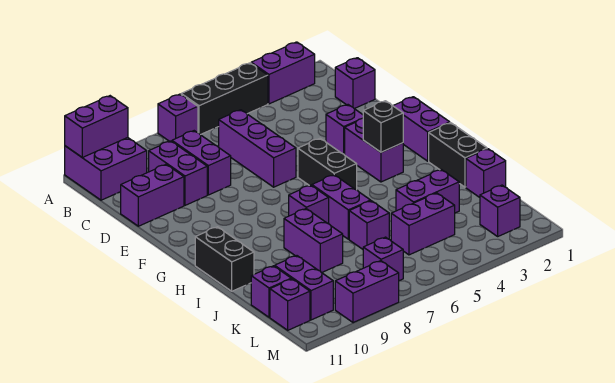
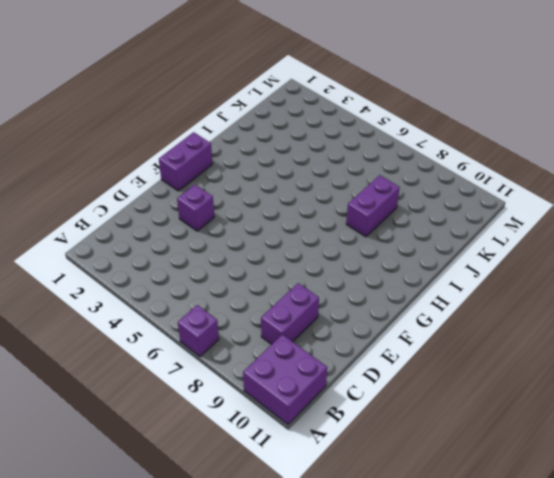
none -> purple brick A2:A3 level 1
none -> black brick A4:A6 level 1
none -> purple brick C1 level 1
none -> purple brick C6:E6 level 1

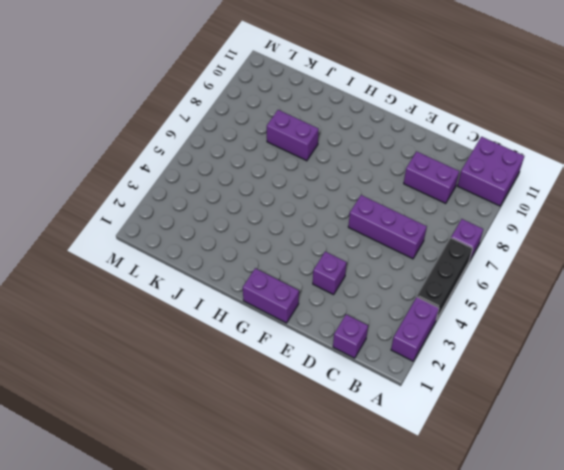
none -> purple brick C8:D8 level 1
none -> purple brick D10:D11 level 1
none -> purple brick F3:G3 level 1
none -> black brick F5:G5 level 1

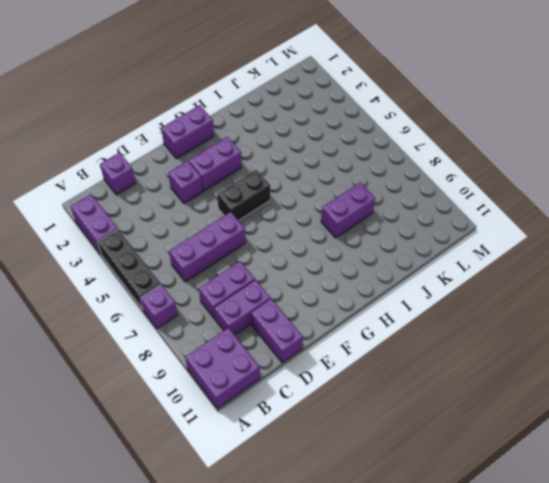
none -> black brick H1:I1 level 1
none -> purple brick H6:I6 level 1
none -> purple brick H7 level 1
none -> black brick H11:I11 level 1

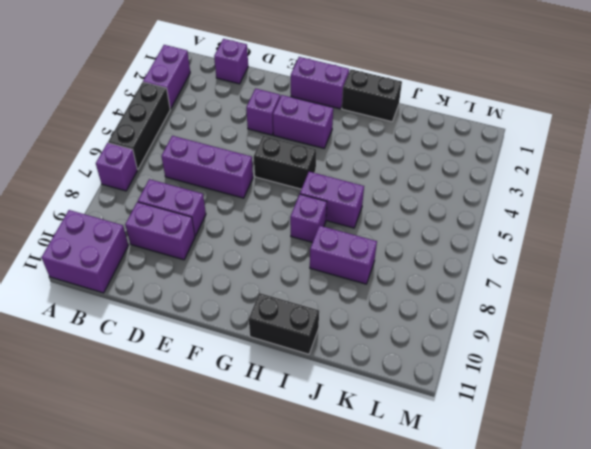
none -> purple brick D10:D11 level 1
none -> purple brick J1 level 1
none -> purple brick J3:J4 level 1
none -> purple brick J6 level 1

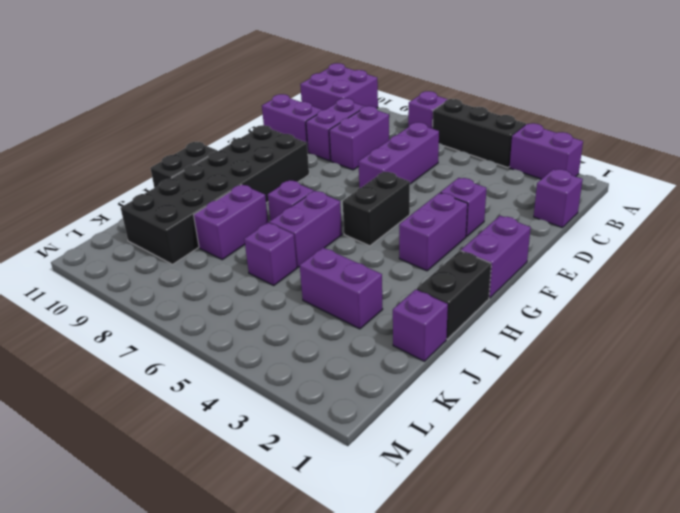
black brick F9:K10 level 1 -> purple brick K10:L10 level 1
none -> purple brick K4:K5 level 1
none -> purple brick K11 level 1
none -> purple brick L2 level 1
none -> purple brick L7 level 1

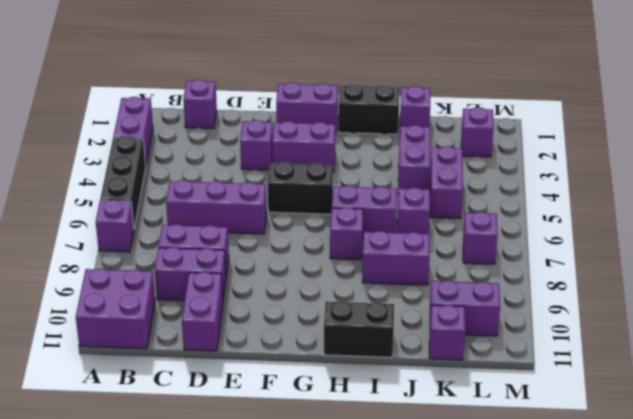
none -> purple brick L11 level 1
none -> purple brick M8:M9 level 1
none -> purple brick A10:A11 level 2
none -> black brick G3 level 2

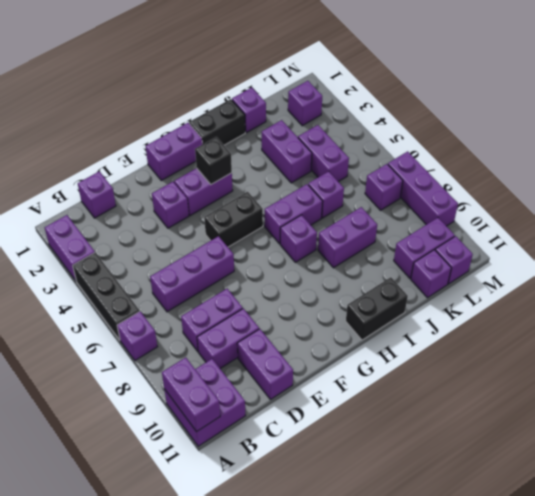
purple brick M7:M9 level 1 -> purple brick M8:M9 level 1

